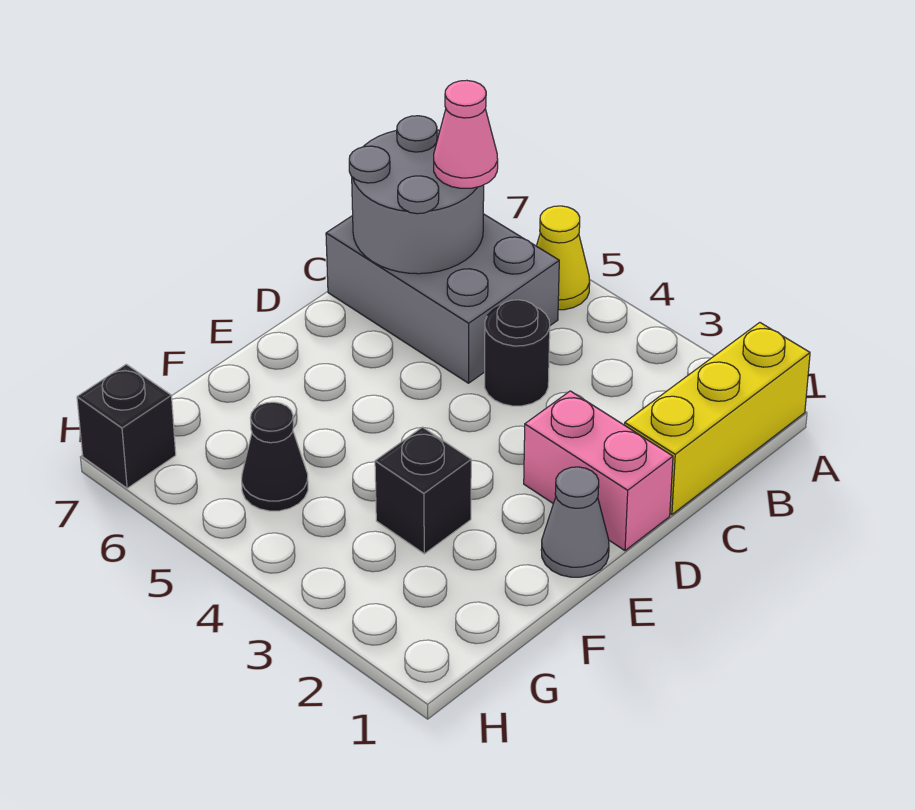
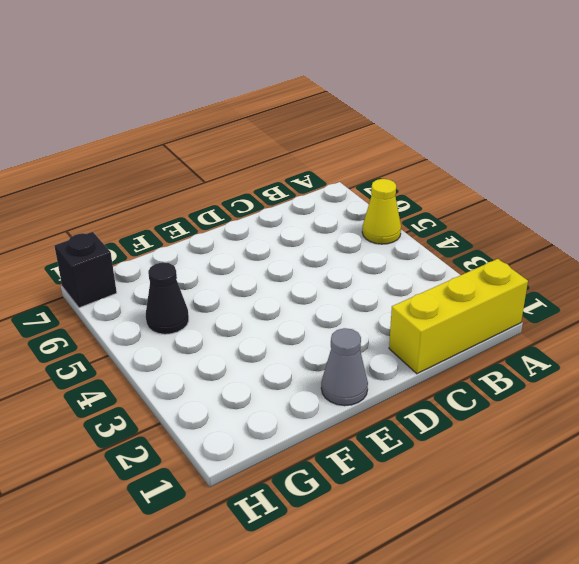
none -> grey brick B5:C7 level 1
none -> black round brick C4 level 1

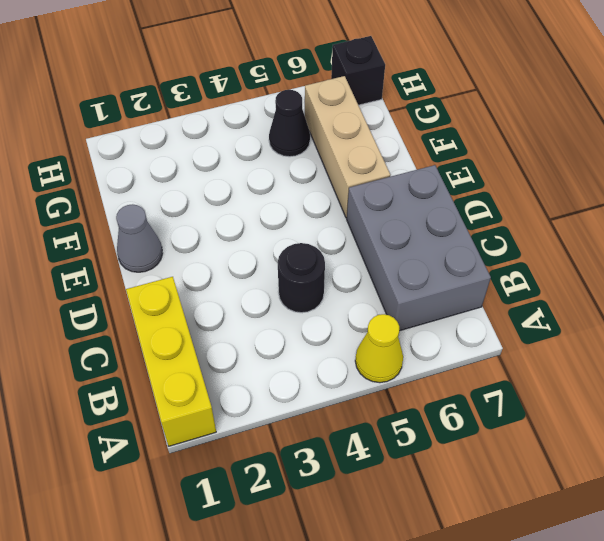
grey brick B6:D7 level 1 -> grey brick B5:C7 level 1
tan brick E6:G6 level 1 -> none
none -> pink brick D1:D2 level 1
none -> black brick F3 level 1

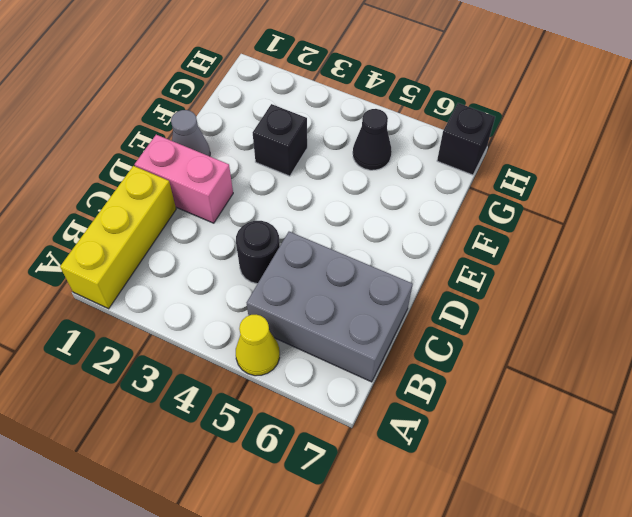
none -> grey round brick B6:C7 level 2
none -> pink cone B6 level 3

